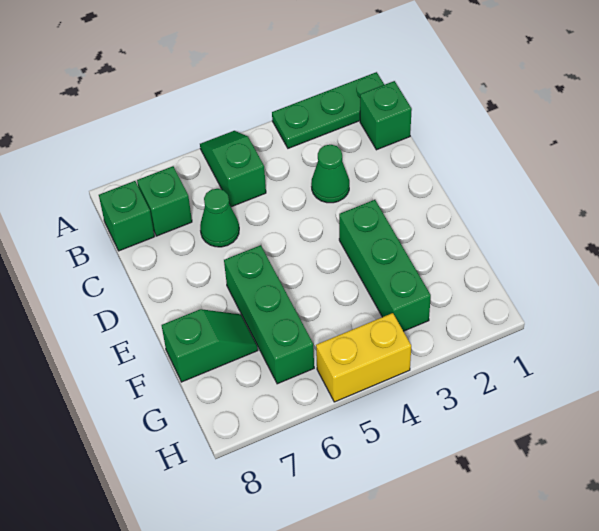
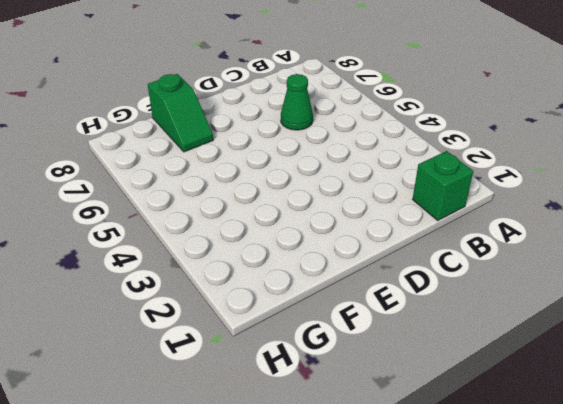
none -> green plate A1:A3 level 1
none -> green slope A5:B5 level 1 top B

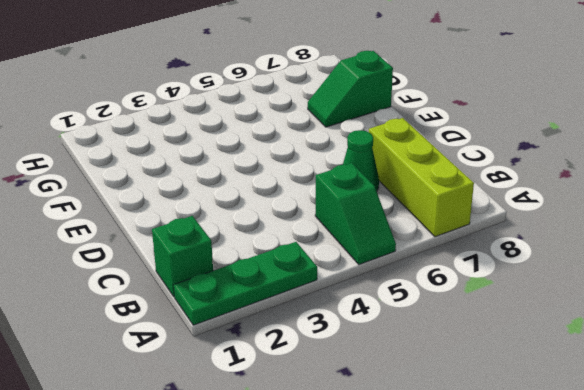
lime brick A7:C7 level 1 -> green brick B7 level 1
none -> green brick B8 level 1
none -> green cone C3 level 1

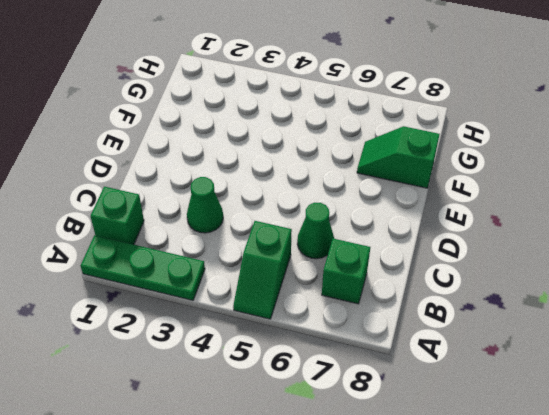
none -> green brick B8 level 1
none -> green brick E3:G3 level 1

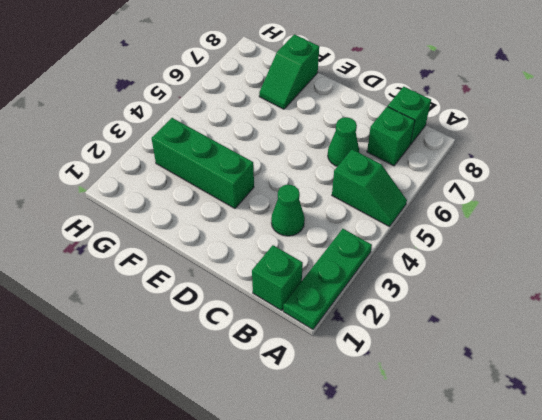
none -> green brick E6:G6 level 1
none -> yellow brick H4:H5 level 1

